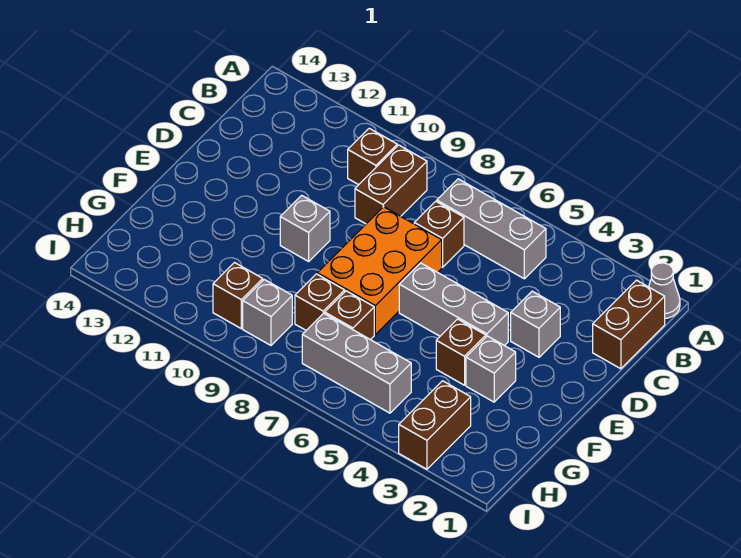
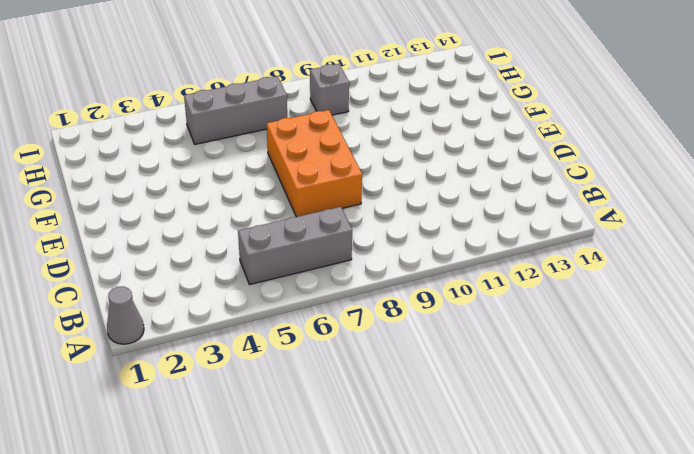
none -> brown brick B1:C1 level 1
none -> brown brick B9:C9 level 1
none -> brown brick B10 level 1

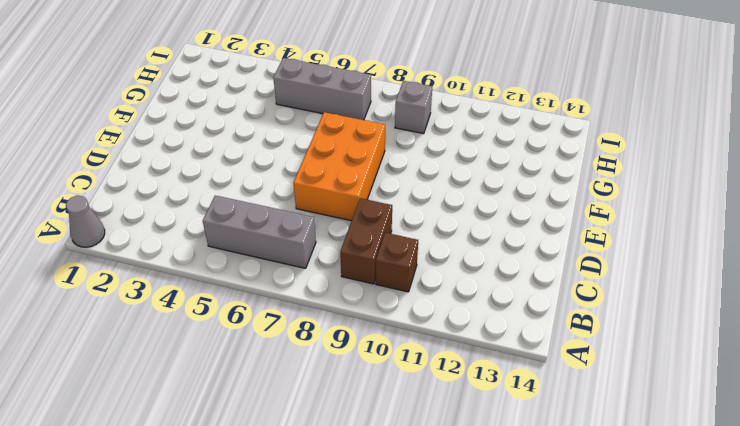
none -> brown brick B1:C1 level 1
none -> brown brick C7 level 1
none -> grey brick D3 level 1

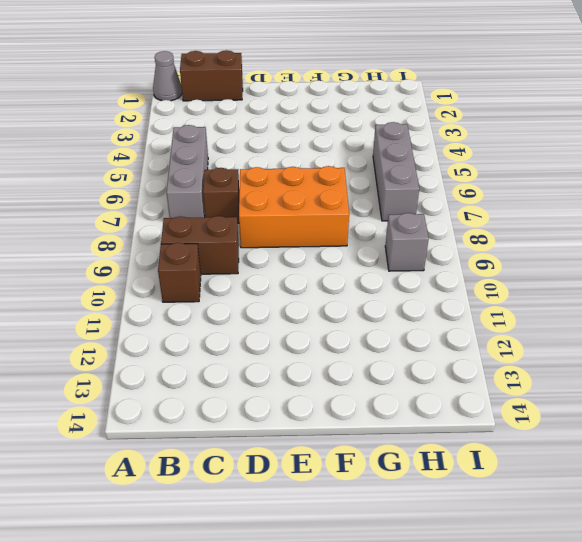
none -> grey brick D3 level 1
none -> grey brick E4:E6 level 1
none -> grey brick E10 level 1

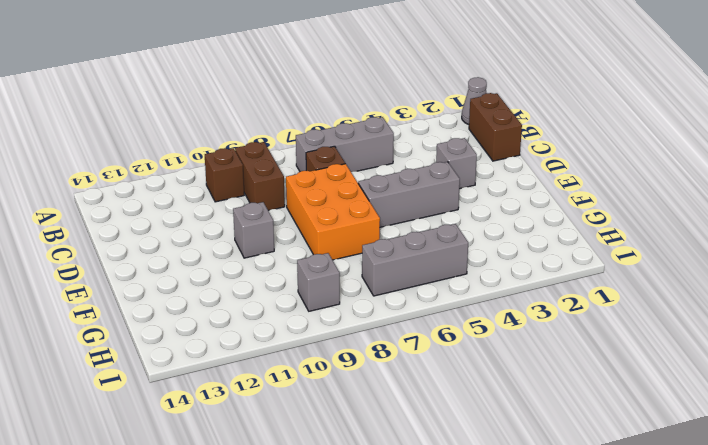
none -> grey brick F3 level 1
none -> brown brick F4 level 1
none -> brown brick G7 level 1

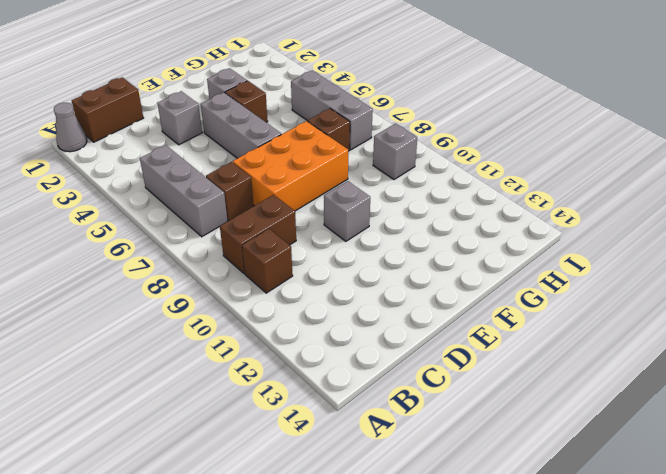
none -> brown brick G8 level 1
none -> brown brick H3:I3 level 1
none -> brown brick H10 level 1

